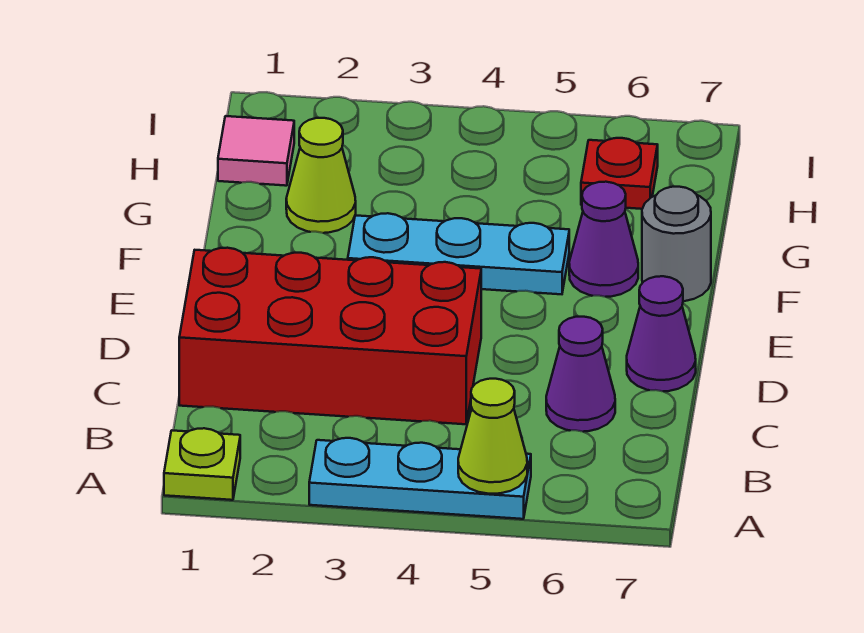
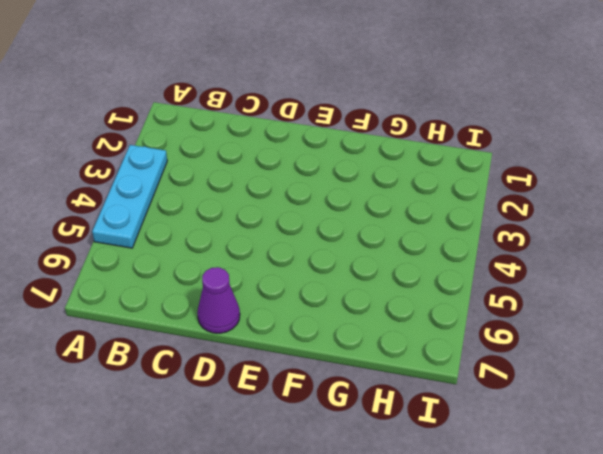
none -> lime plate A1 level 1
none -> red brick C1:D4 level 1
none -> purple cone C6 level 1

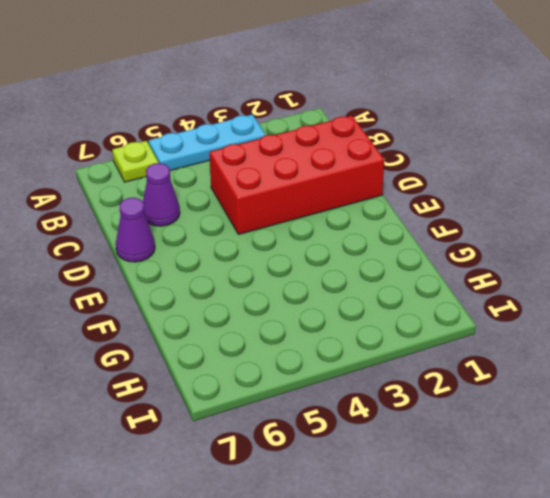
lime plate A6 level 1 -> lime plate A1 level 1
none -> cyan plate F3:F5 level 1
none -> purple cone F6 level 1
none -> grey round brick F7 level 1

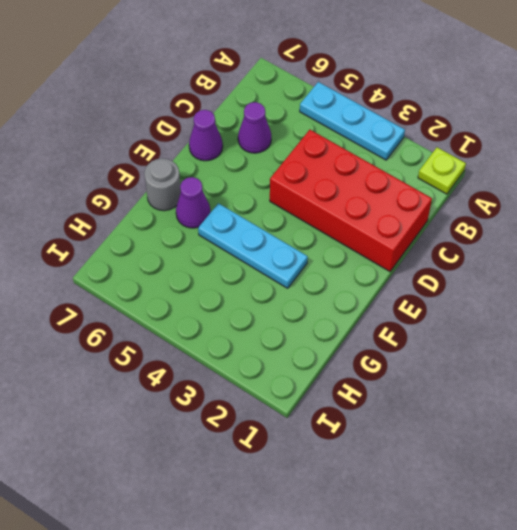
none -> lime cone G2 level 1
none -> pink tile H1 level 1
none -> red plate H6 level 1

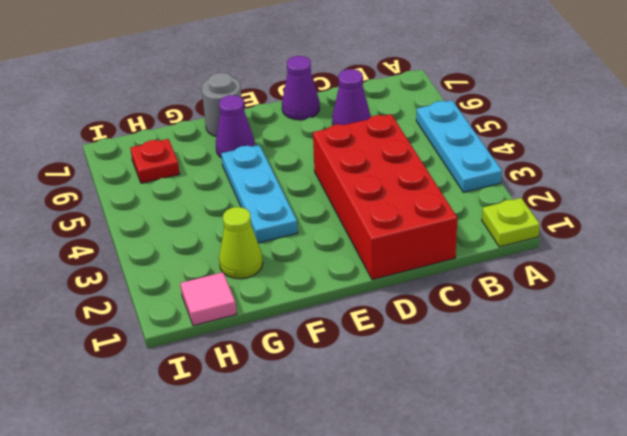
none -> lime cone A5 level 2

